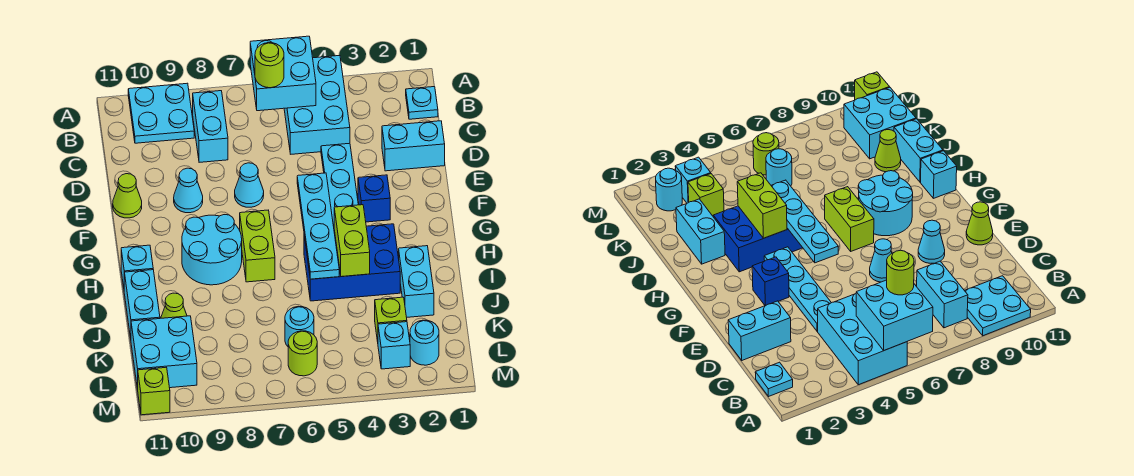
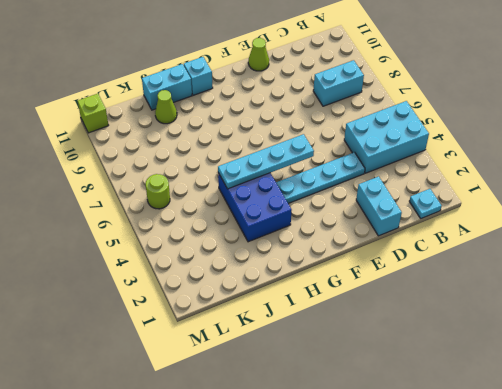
none -> cyan plate A9:B10 level 1
none -> cyan cone E7 level 1
none -> cyan cone E9 level 1

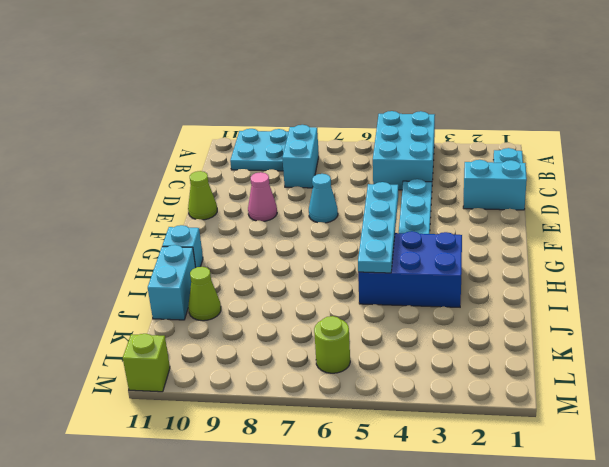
pink cone E9 level 1 -> cyan cone E9 level 1
none -> blue brick F3 level 1
none -> lime brick G7:H7 level 1
none -> cyan round brick G8:H9 level 1

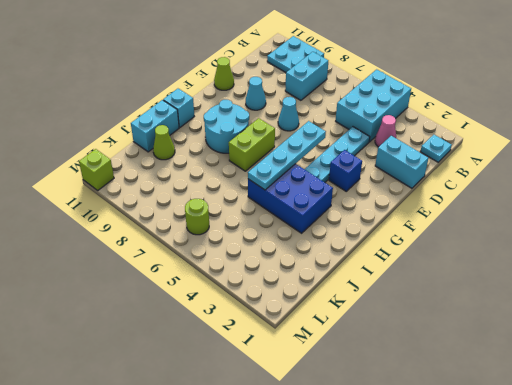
pink cone C3 level 1 -> none
none -> cyan brick I2:J2 level 1
none -> lime brick K3 level 1
none -> cyan round brick K6 level 1

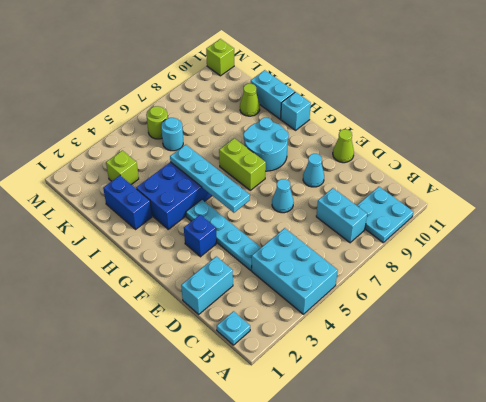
blue brick I2:J2 level 1 -> cyan brick I2:J2 level 1
none -> cyan brick K10:L11 level 1
none -> cyan round brick L2 level 1
none -> cyan brick L3 level 1

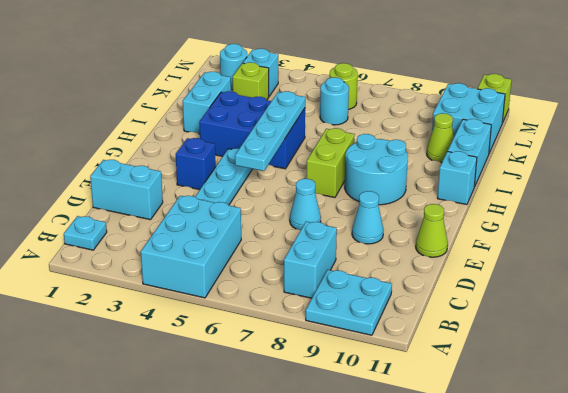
none -> cyan brick A5:B6 level 2
none -> lime brick H4:I4 level 2
none -> lime round brick B6 level 3

